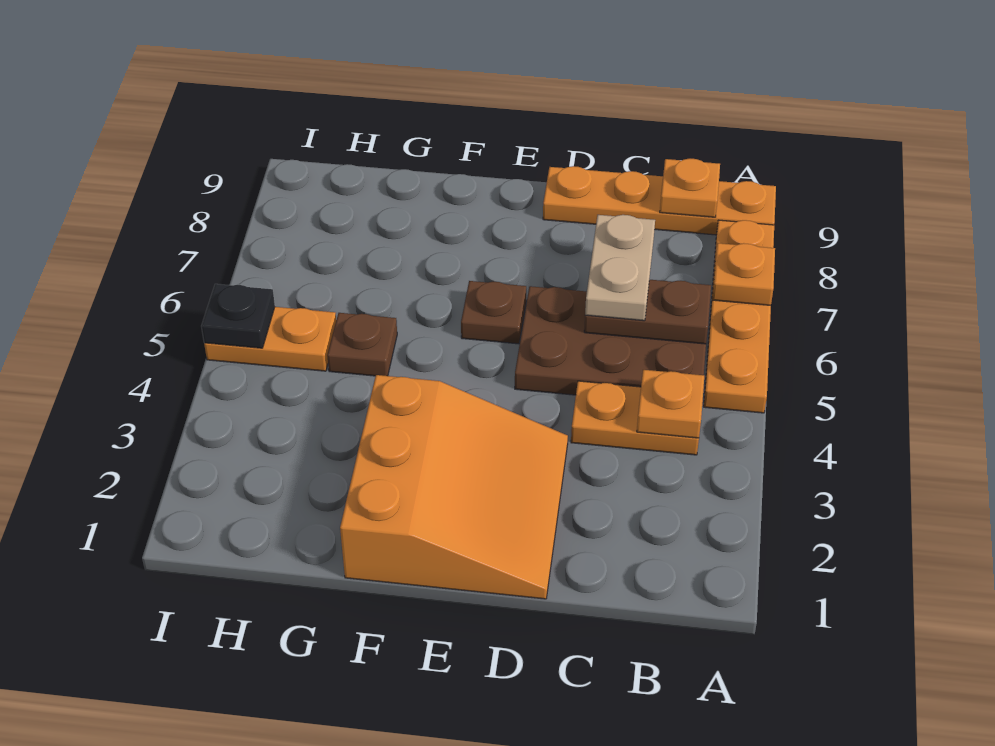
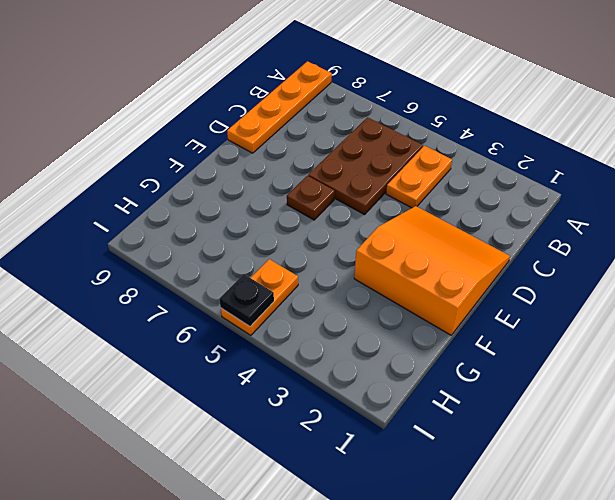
none -> orange plate A5:A8 level 1
none -> brown plate G5 level 1
none -> orange plate A7 level 2

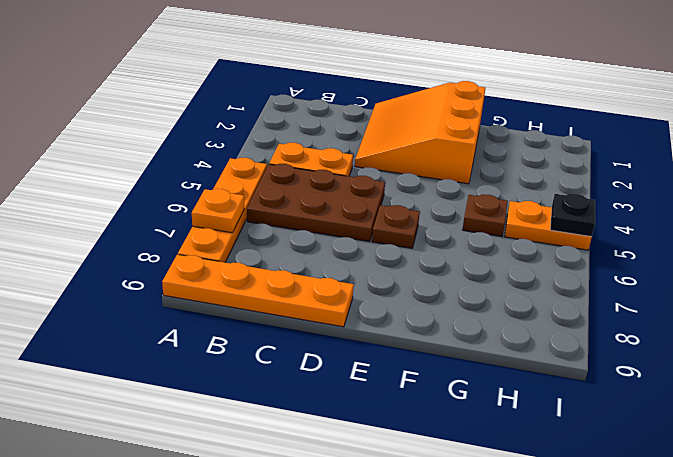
none -> orange plate B4 level 2
none -> brown plate B6:C6 level 2
none -> orange plate B9 level 2

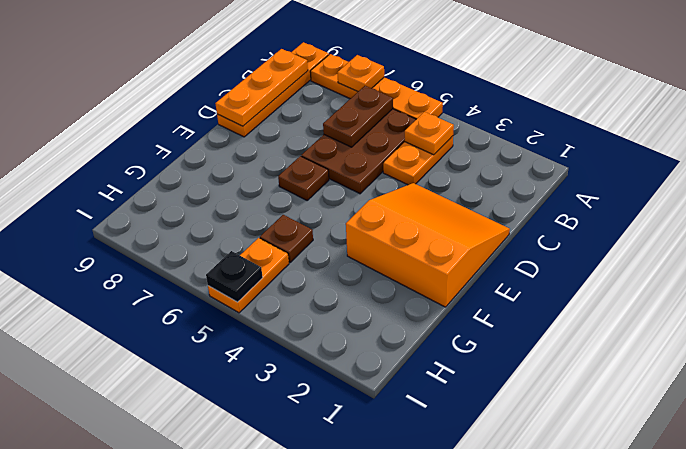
orange plate B9:D9 level 2 -> orange plate B9 level 2
none -> tan plate C6:C7 level 3

